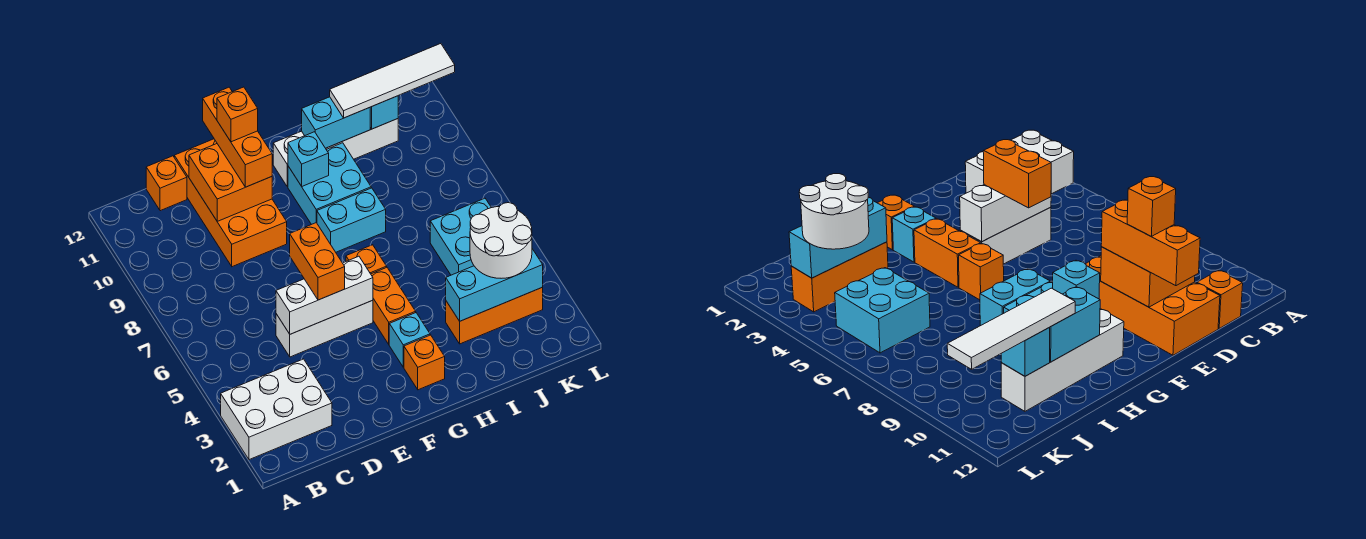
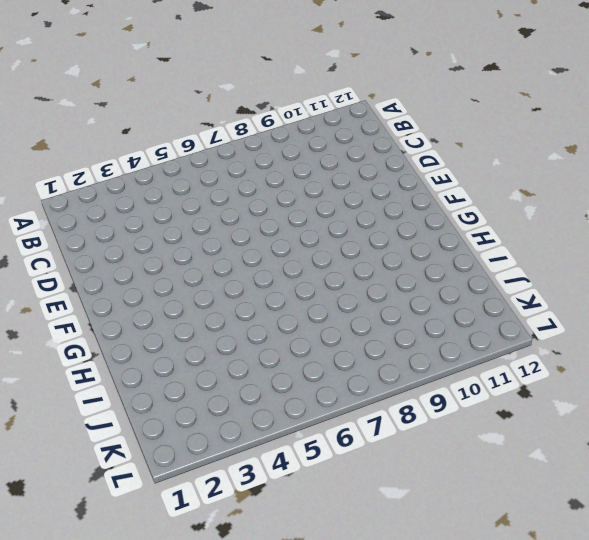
none -> white brick A2:C3 level 1
none -> orange brick C12 level 1
none -> white brick D5:F5 level 1

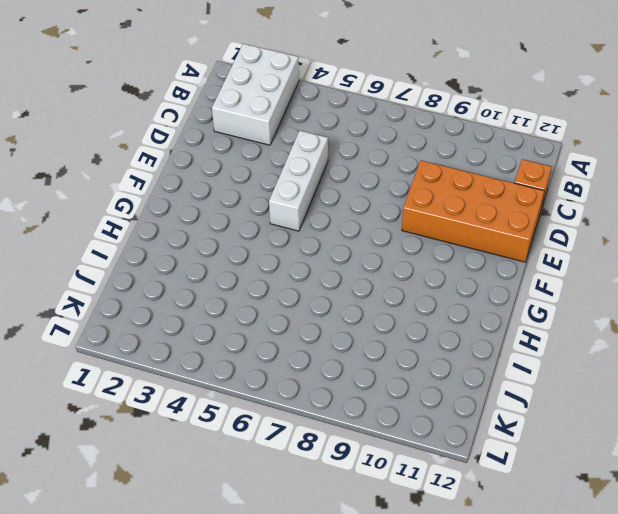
none -> orange brick G2 level 1
none -> cyan brick G3 level 1
none -> orange brick G4:G5 level 1

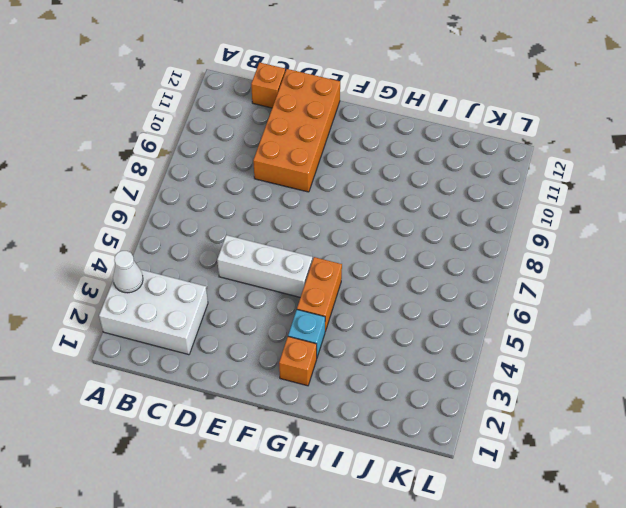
white cone A3 level 2 -> none
none -> orange brick G6 level 1
none -> cyan brick G8:H8 level 1
none -> cyan brick G9:H10 level 1

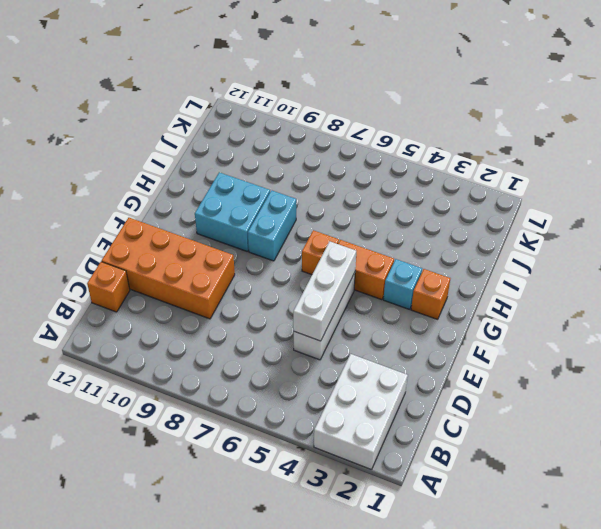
none -> white brick G11:J11 level 1
none -> orange brick I3:K3 level 1
none -> cyan brick J5:K6 level 1

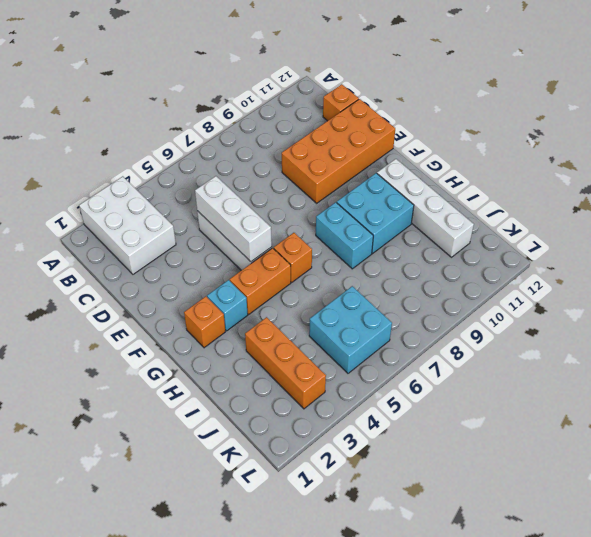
none -> orange brick D10:E11 level 2
none -> cyan brick G10 level 2
none -> cyan brick H11:I11 level 2

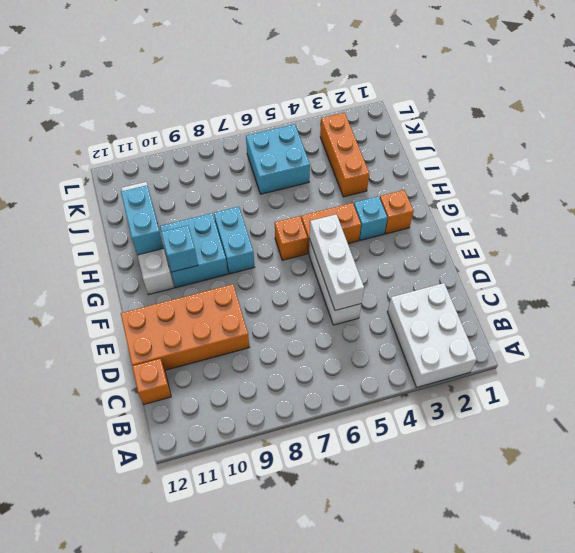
none -> orange brick D10:E11 level 2
none -> cyan brick I3:K3 level 2
none -> cyan brick J11 level 2

